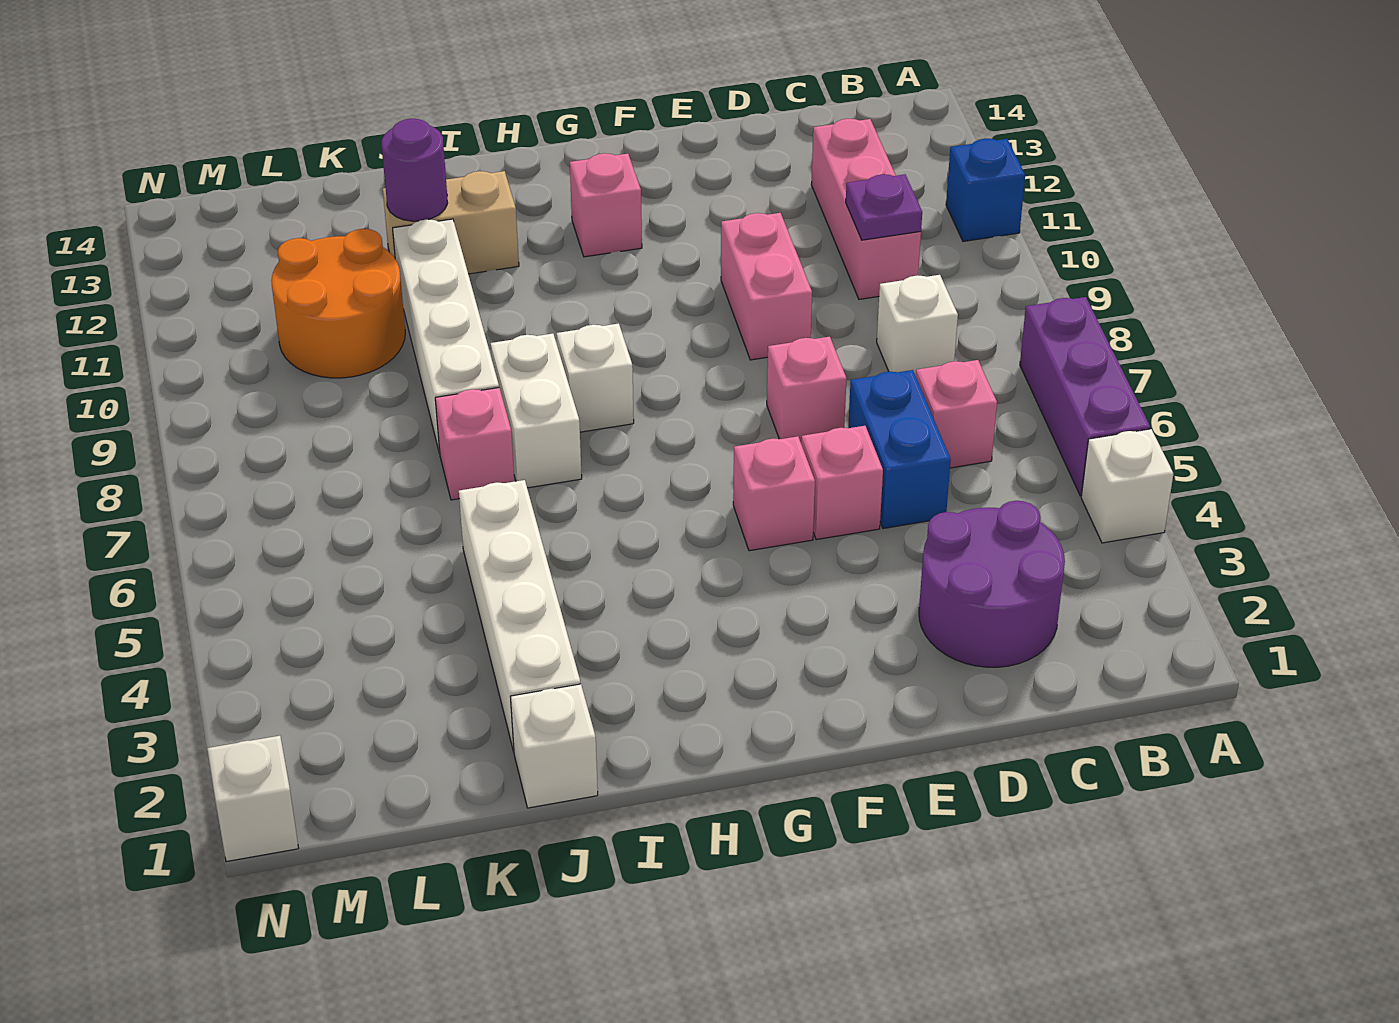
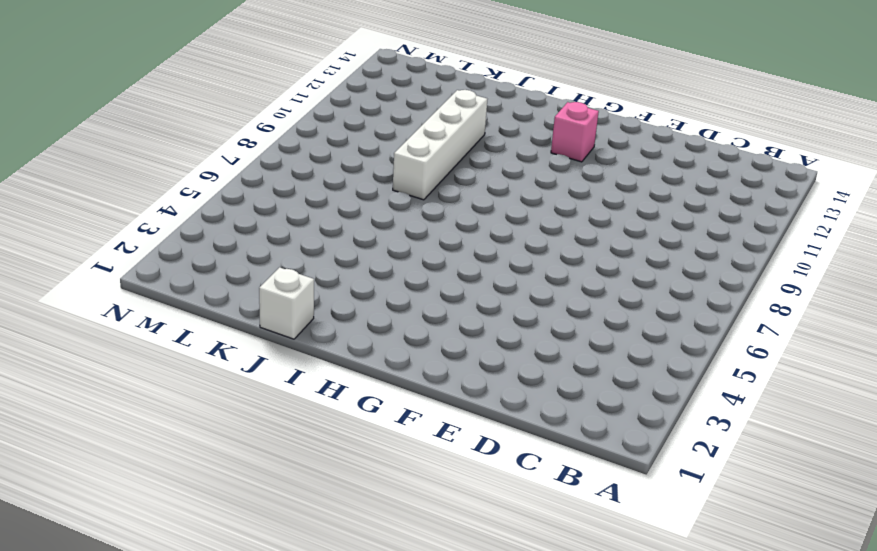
none -> white brick A4 level 1
none -> purple brick A5:A7 level 1
none -> blue brick A11 level 1

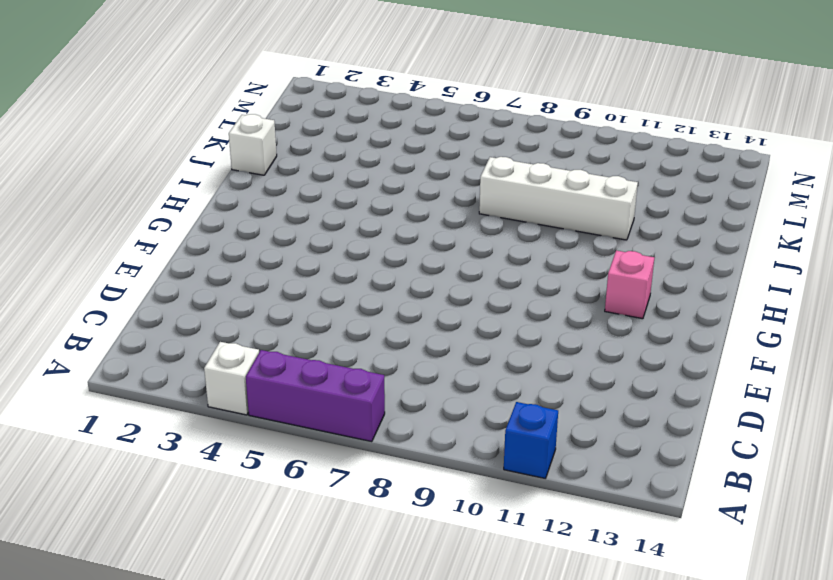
none -> purple round brick C2:D3 level 1
none -> pink brick C6 level 1
none -> white brick C8 level 1

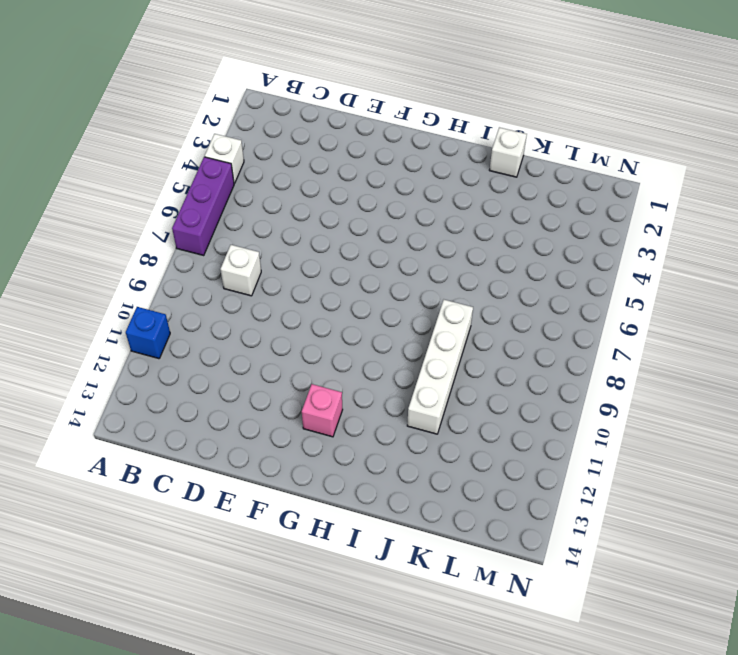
none -> purple round brick C2:D3 level 1
none -> pink brick C6 level 1
none -> pink brick C10:C12 level 1

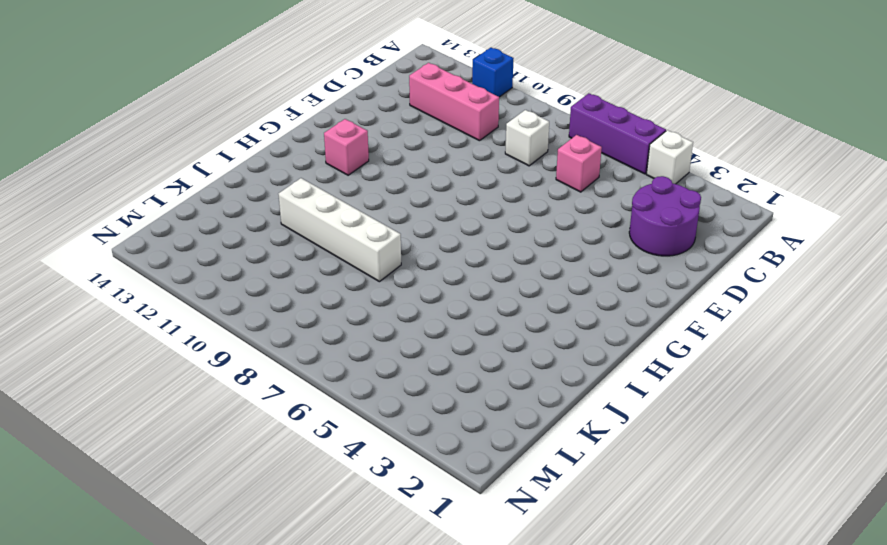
none -> blue brick D5:D6 level 1
none -> pink brick E5 level 1
none -> pink brick E7 level 1

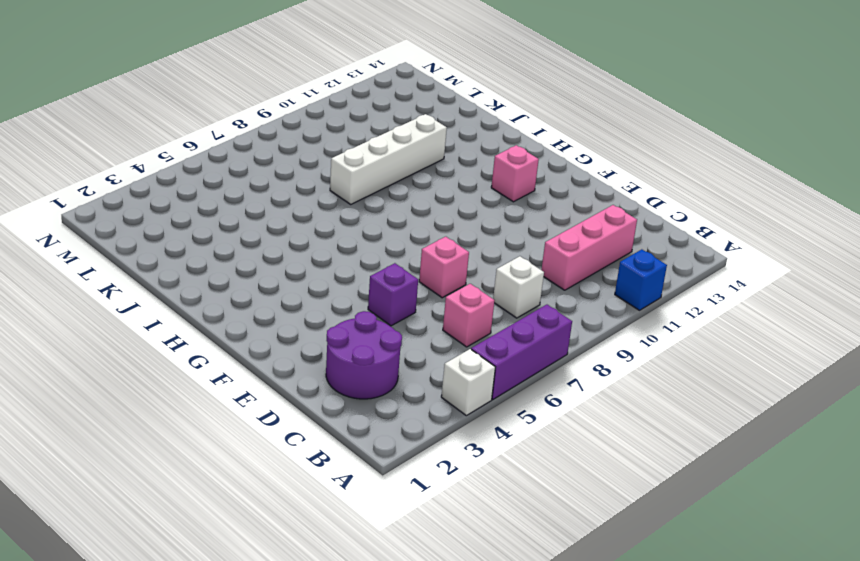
purple brick E5 level 1 -> pink brick E5 level 1
none -> blue brick D5:D6 level 1
none -> pink brick E9:E10 level 1
none -> pink brick F5 level 1

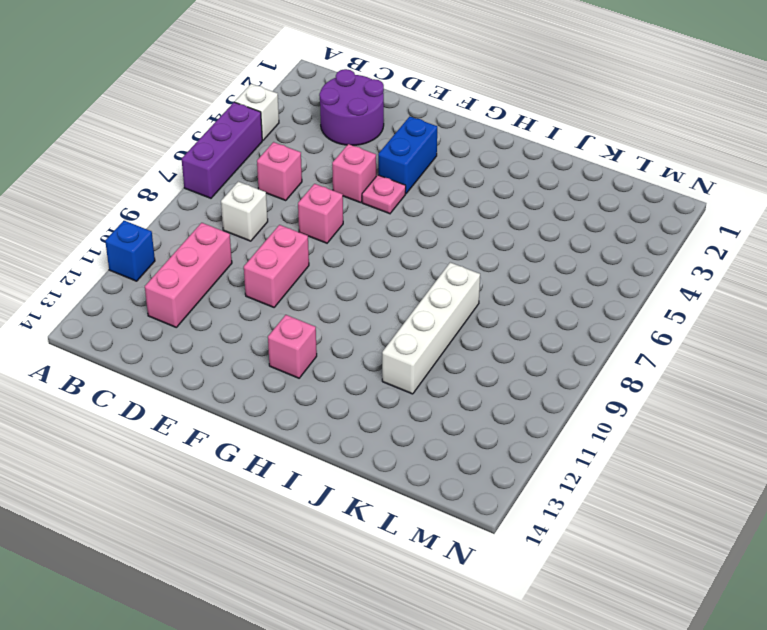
blue brick F3:F4 level 1 -> blue brick D5:D6 level 1
pink plate F5 level 1 -> pink brick F5 level 1
none -> white brick H8 level 1
none -> white brick I7:I8 level 1
none -> tan brick I12:J12 level 1

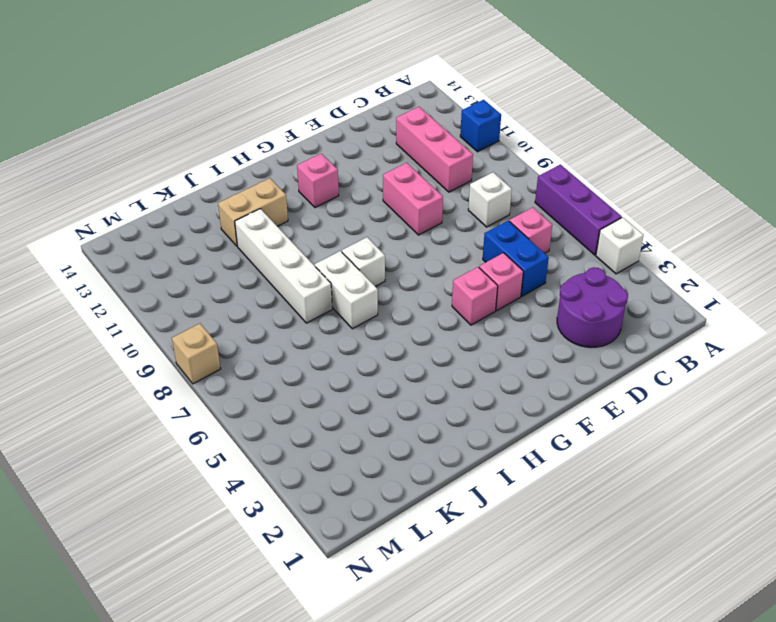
tan brick N8 level 1 -> none
none -> pink brick E7 level 1
none -> white brick J1 level 1
none -> white brick J2:J5 level 1

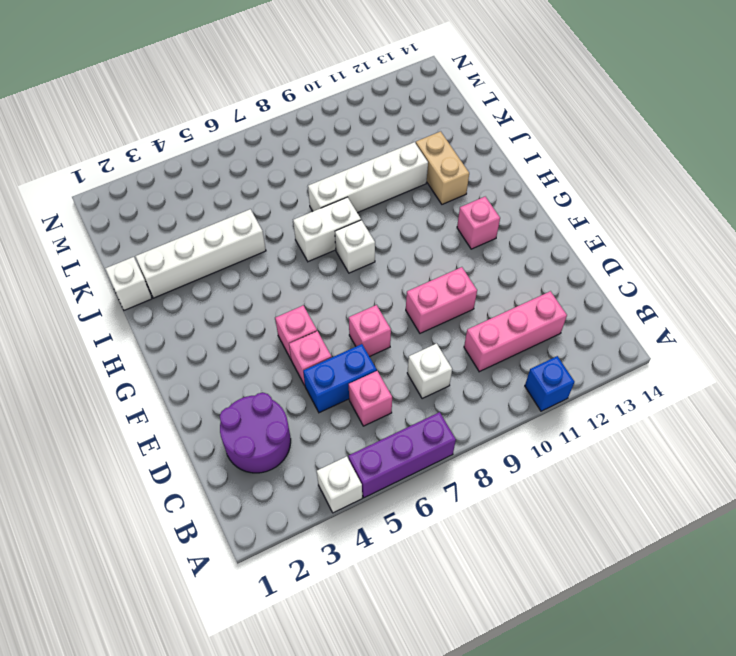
none -> pink brick J7 level 1
none -> orange round brick K10:L11 level 1
none -> white brick N1 level 1

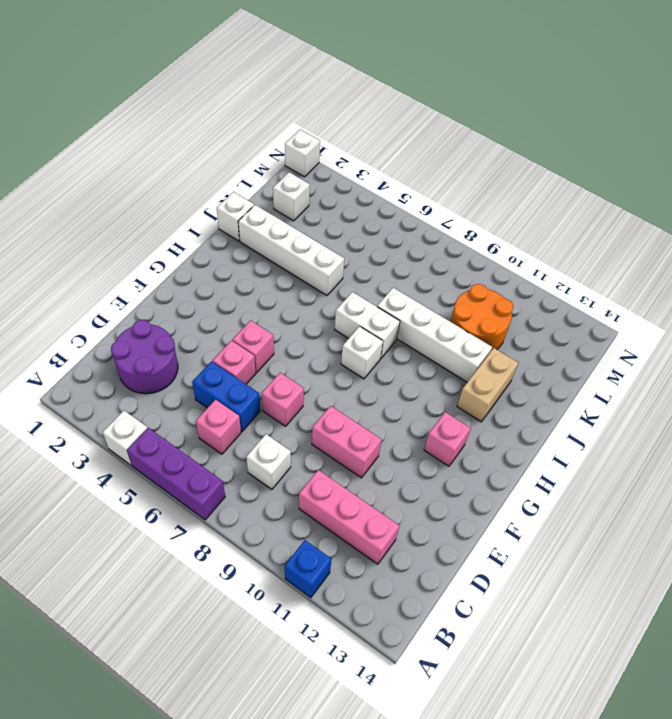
white brick L2 level 1 -> none
none -> pink brick J7 level 1
none -> purple plate C10 level 2
none -> purple round brick J12 level 2

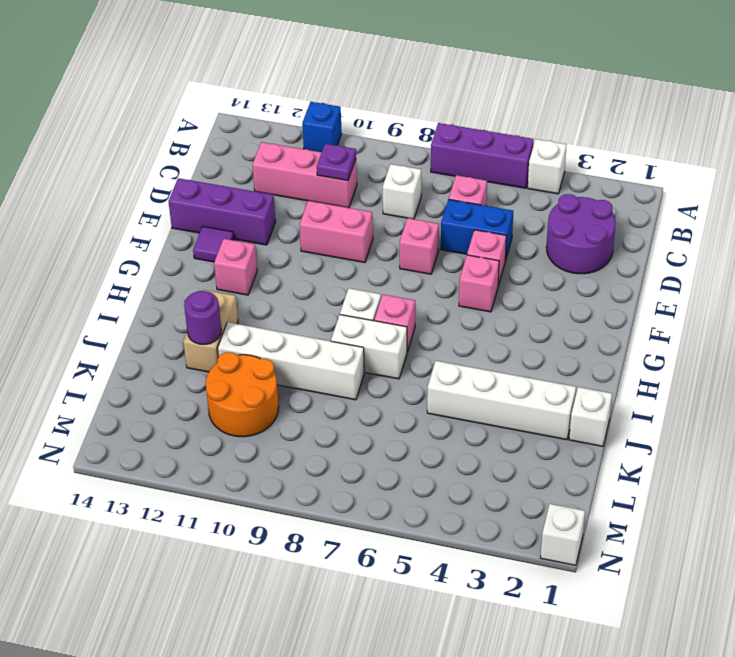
purple brick E12:E14 level 1 -> none
purple tile F13 level 1 -> none
pink brick H7 level 1 -> pink brick J7 level 1

